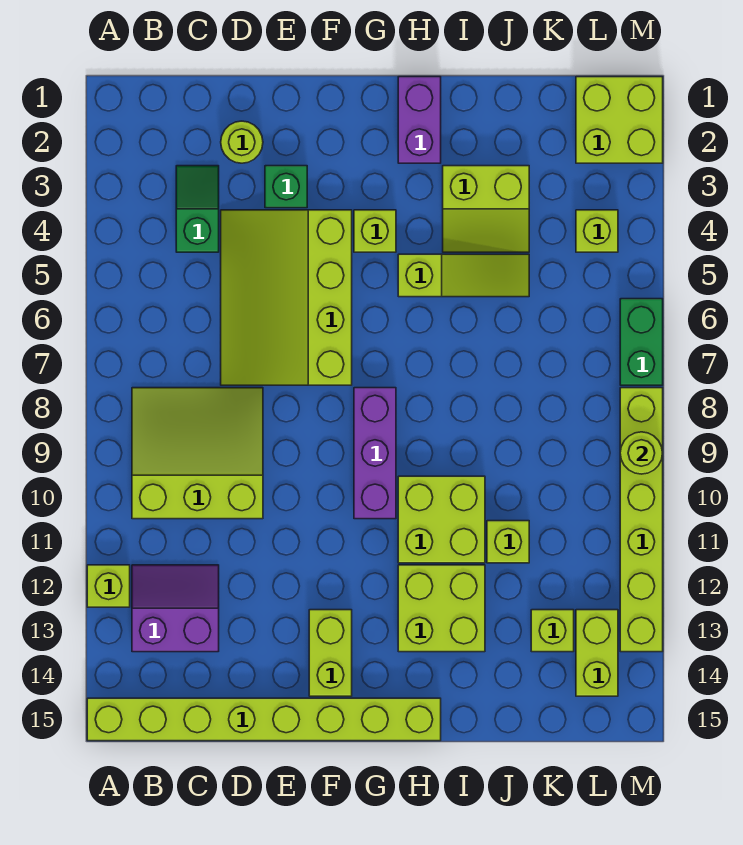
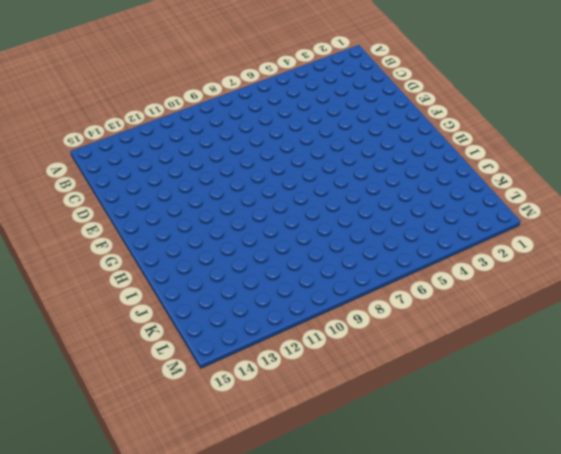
none -> lime brick A12 level 1
none -> lime brick A15:H15 level 1
none -> lime slope B8:D10 level 1 top 10

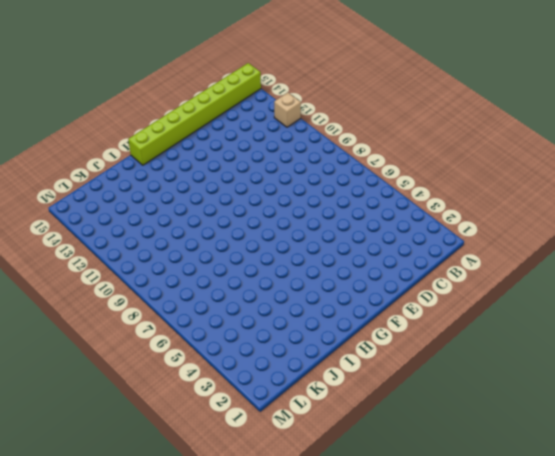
tan brick A12 level 1 -> lime brick A12 level 1
none -> lime slope B8:D10 level 1 top 10
none -> purple slope B12:C13 level 1 top 13
none -> green slope C3:C4 level 1 top 4

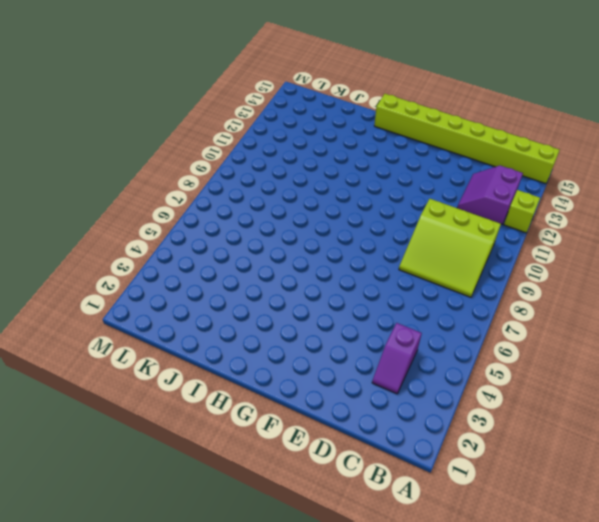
purple slope B12:C13 level 1 top B -> purple slope B12:C13 level 1 top 13
purple slope C3:C4 level 1 top 4 -> green slope C3:C4 level 1 top 4
none -> lime round brick D2 level 1
none -> lime slope D4:F7 level 1 top F
none -> green brick E3 level 1

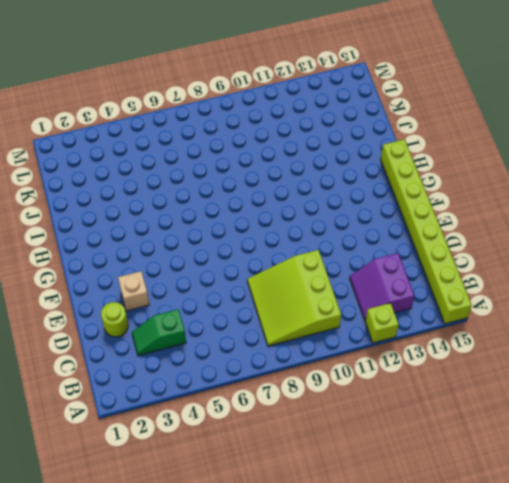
tan brick E3 level 1 -> green brick E3 level 1
none -> lime slope D4:F7 level 1 top F
none -> lime brick F13:F14 level 1
none -> lime brick G4 level 1

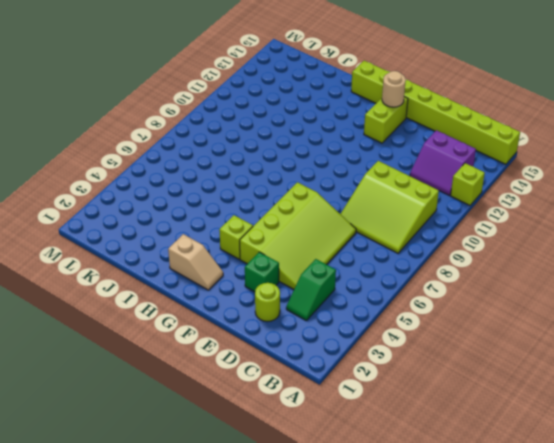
tan round brick F14 level 2 -> none
tan slope G2:H2 level 1 top H -> purple brick H1:H2 level 1
none -> purple brick G8:G10 level 1
none -> lime slope H5:J5 level 1 top H
none -> lime brick H10:I11 level 1

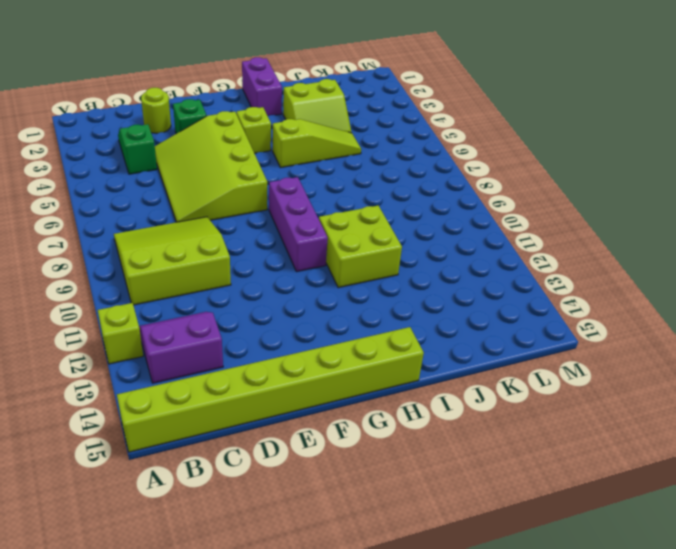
none -> lime brick F13:F14 level 1
none -> lime brick H12:I13 level 1
none -> lime brick J11 level 1

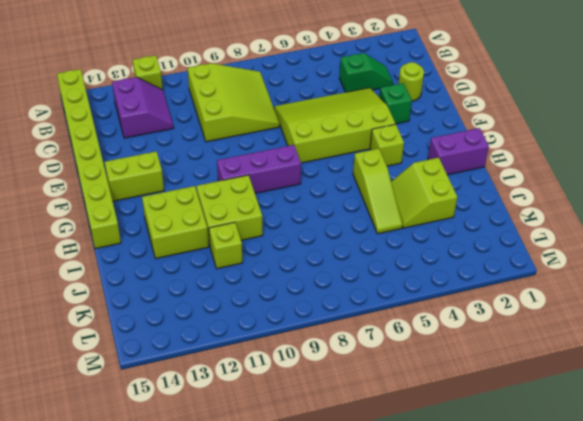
none -> lime brick K13 level 1
none -> lime brick L1:M2 level 1
none -> lime brick L4 level 1

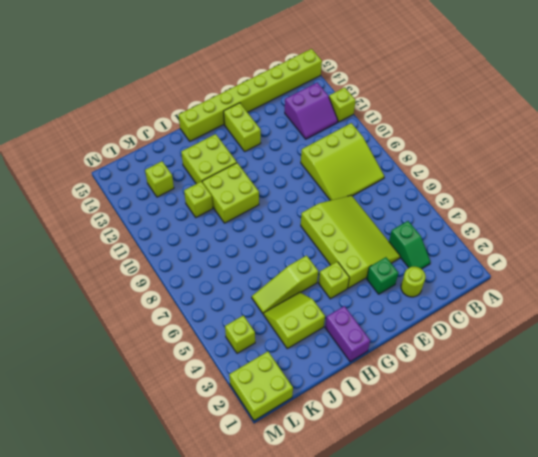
none -> purple brick G8:G10 level 1
none -> lime brick L13:L14 level 1
none -> green brick M6:M7 level 1

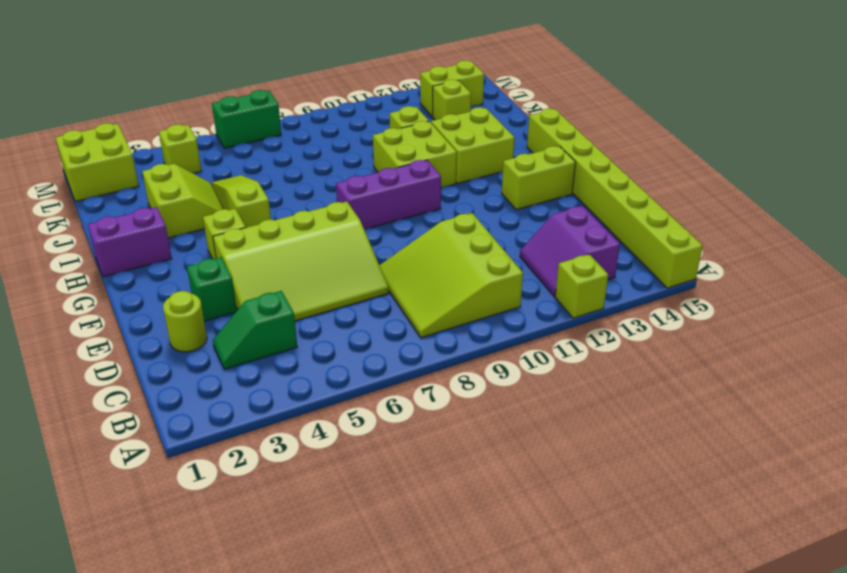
none -> lime brick M8:M13 level 1
none -> lime round brick M9 level 2

